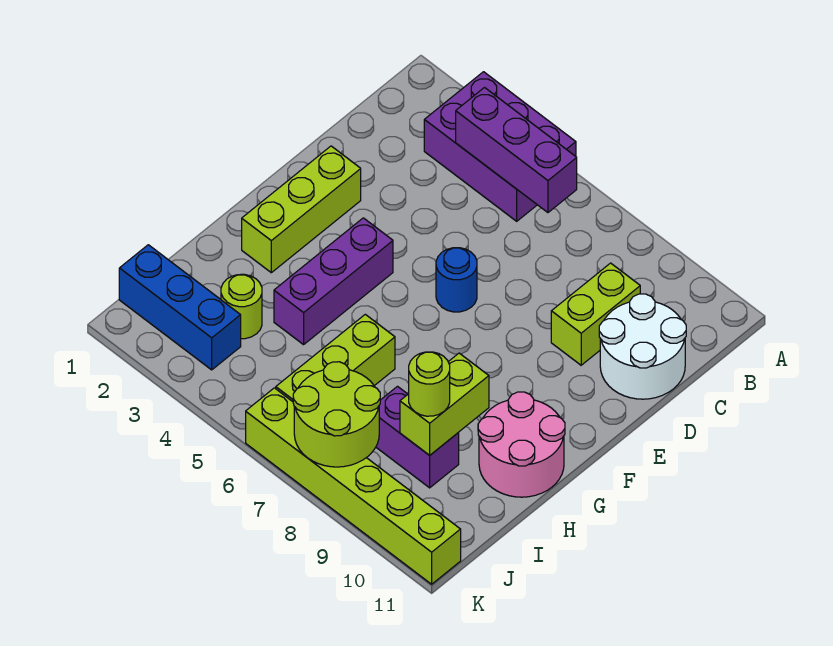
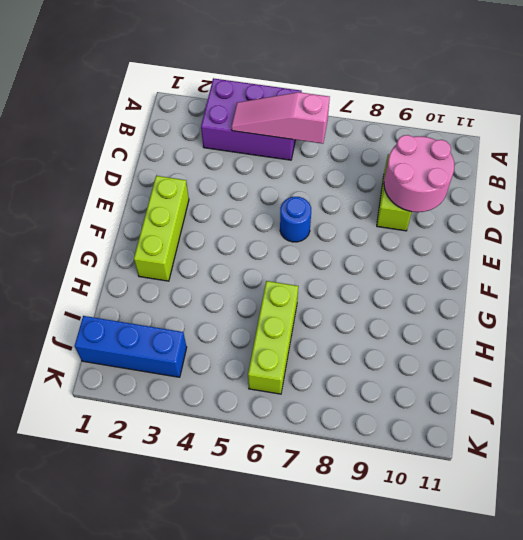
pink slope B4:B6 level 2 top 6 -> purple brick B4:B6 level 2
pink round brick C9:D10 level 2 -> pink round brick G10:H11 level 1
none -> white round brick C10:D11 level 1
none -> purple brick F4:H4 level 1
none -> lime round brick I3 level 1

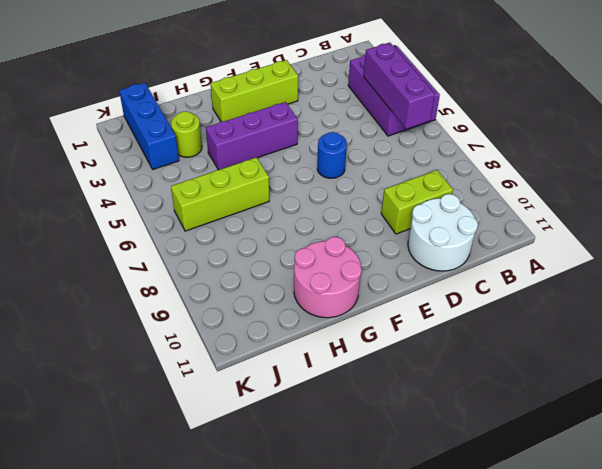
none -> purple brick I8:I9 level 1
none -> lime brick K6:K11 level 1
none -> lime brick H9:I9 level 2

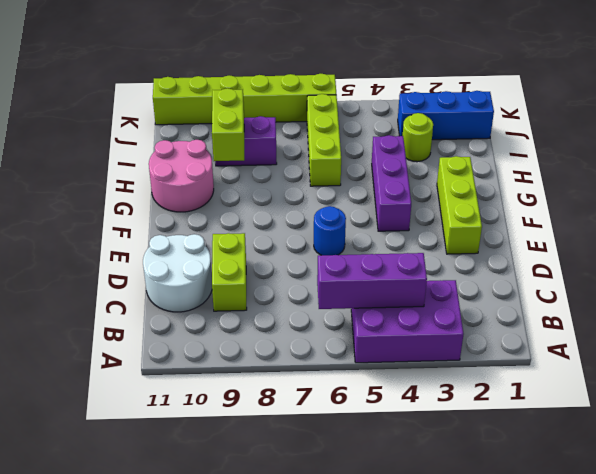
none -> lime round brick J7:K8 level 2
none -> lime round brick I9 level 3

